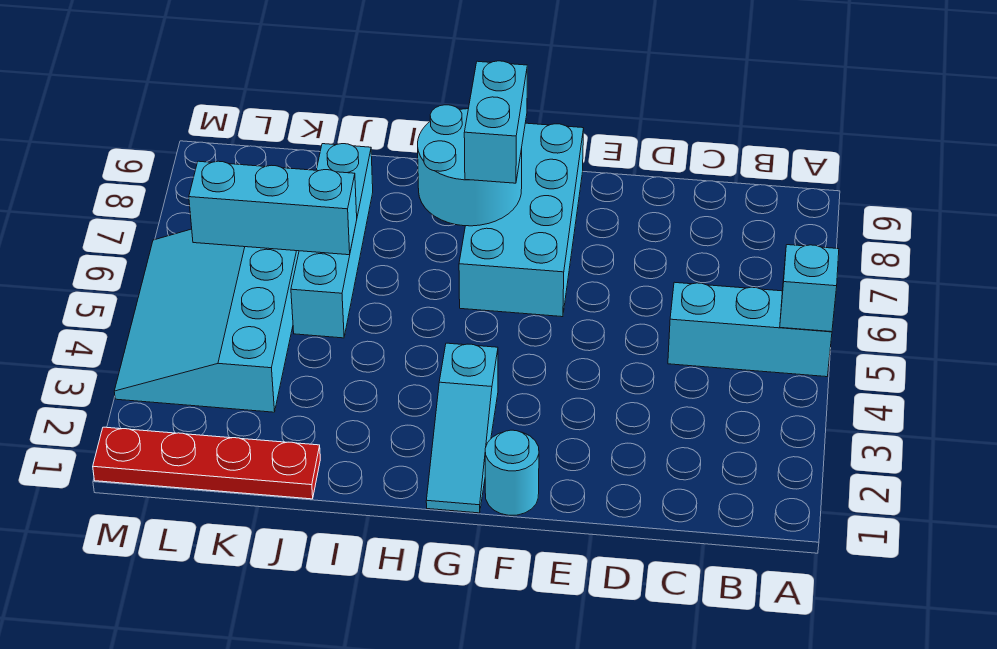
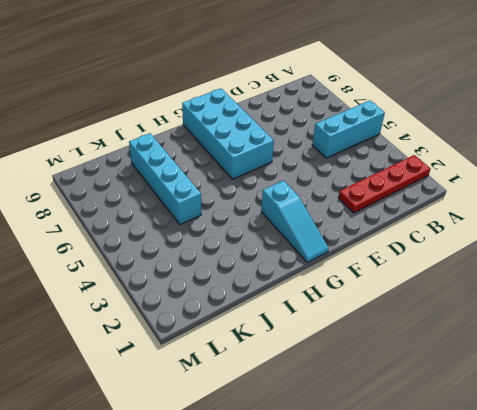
red plate A2:D2 level 1 -> red plate J1:M1 level 1
none -> cyan round brick F1 level 1
none -> cyan slope K3:M6 level 1 top K

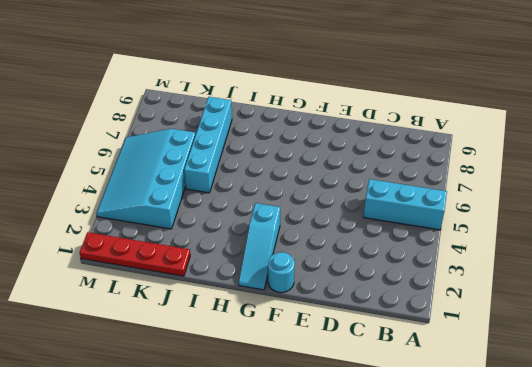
none -> cyan brick F6:G9 level 1
none -> cyan brick A5 level 2

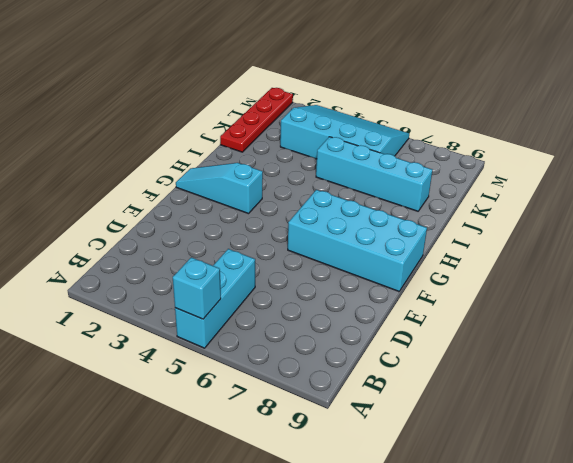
none -> cyan round brick F1 level 1
none -> cyan round brick G7:H8 level 2

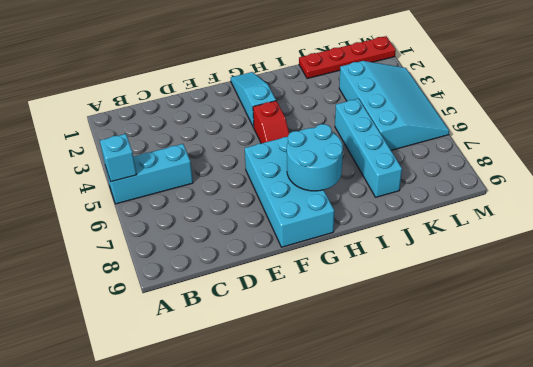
red slope G4:G5 level 1 top 4 -> none
none -> cyan round brick F1 level 1
none -> cyan brick J6:L6 level 2

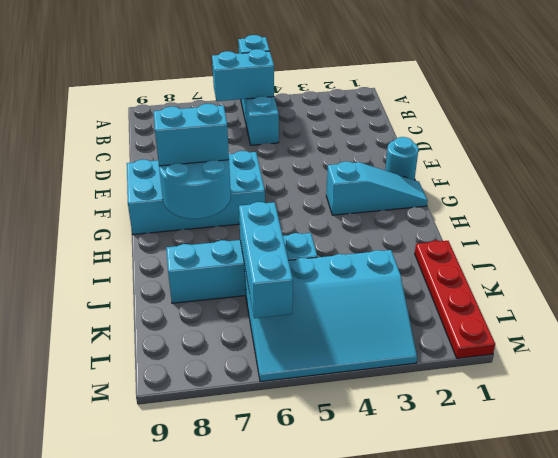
cyan brick B5:B6 level 2 -> none

